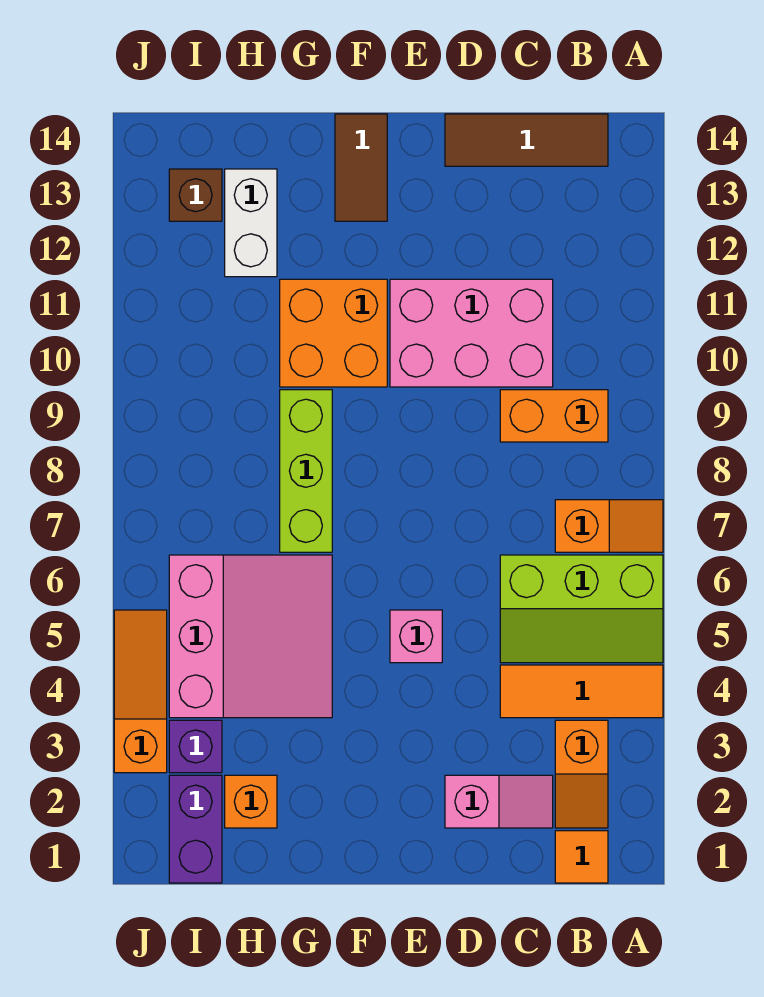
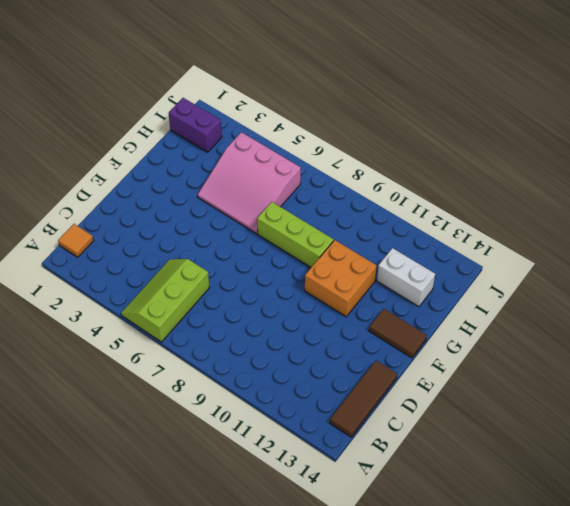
none -> orange tile A4:C4 level 1
none -> orange slope A7:B7 level 1 top B
none -> orange slope B2:B3 level 1 top 3

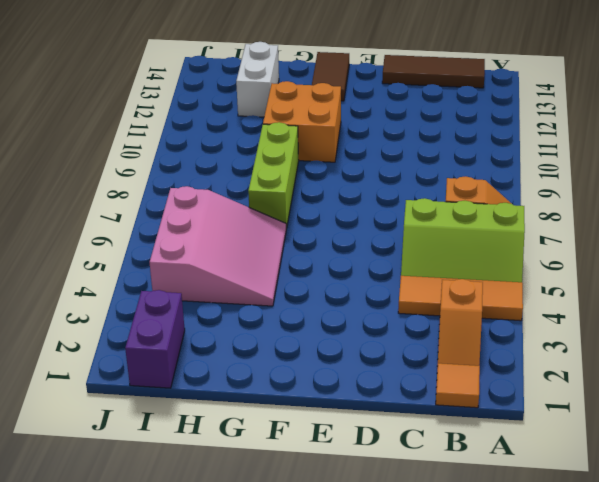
none -> orange brick B9:C9 level 1
none -> pink slope C2:D2 level 1 top D
none -> pink brick C10:E11 level 1

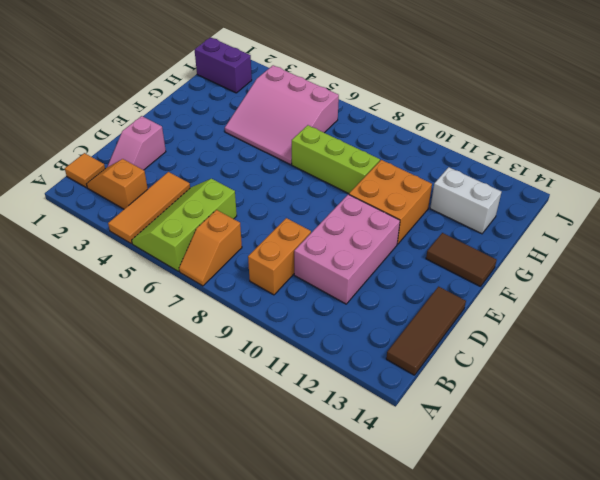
none -> pink brick E5 level 1
none -> orange brick H2 level 1
none -> purple brick I3 level 1

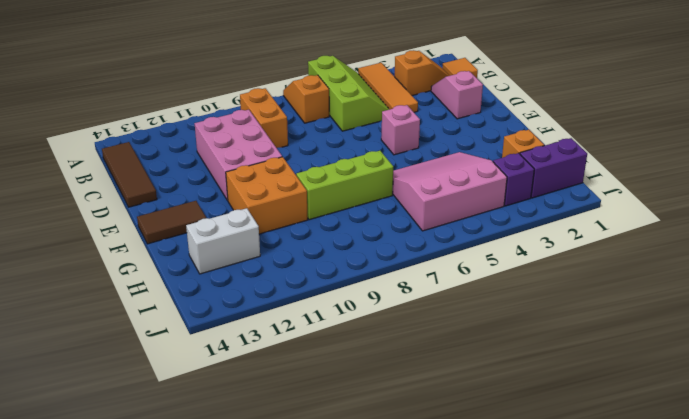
none -> brown brick I13 level 1
none -> orange slope J3:J5 level 1 top 3

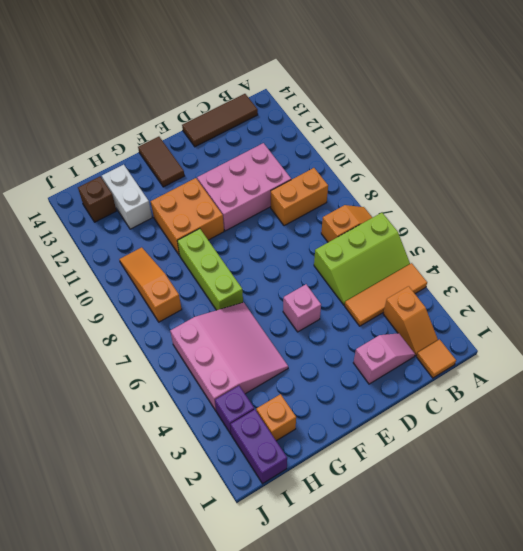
orange slope I8:I10 level 1 top 8 -> orange slope J3:J5 level 1 top 3

